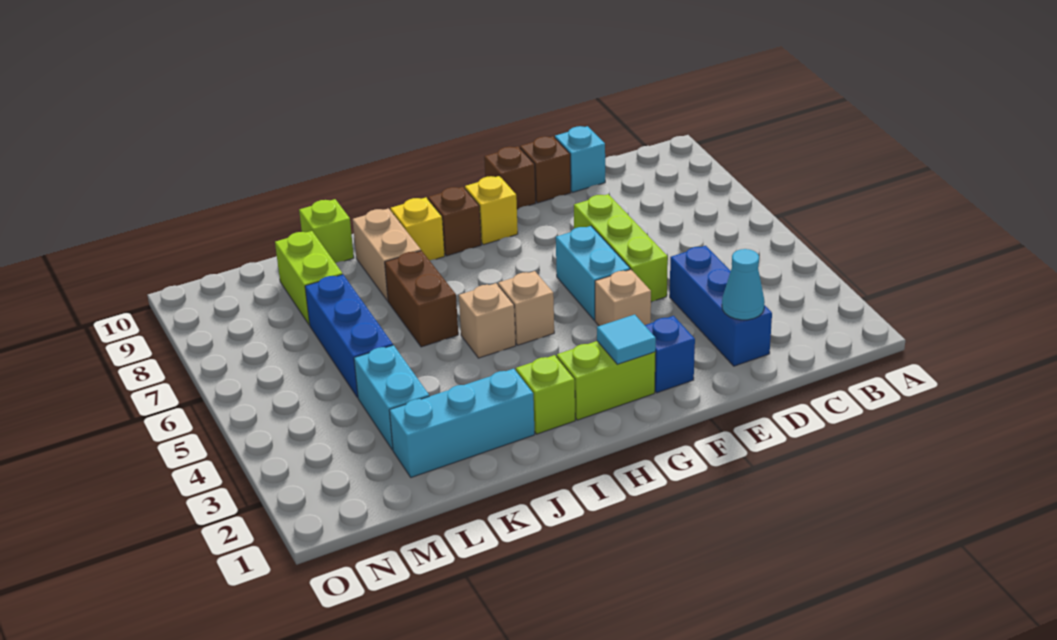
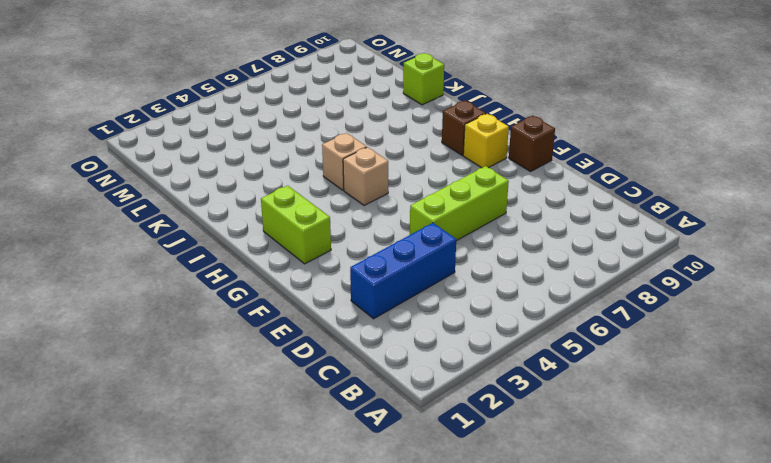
none -> cyan brick D10 level 1
none -> brown brick E10 level 1
none -> blue brick F2 level 1

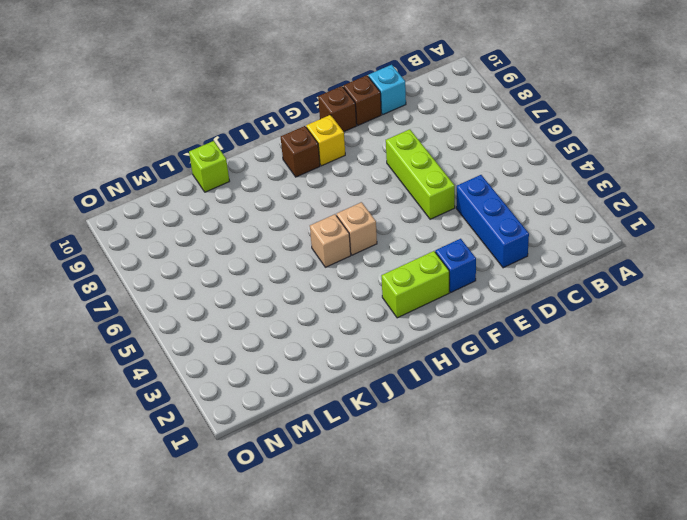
none -> tan brick F4 level 1
none -> cyan brick F5:F6 level 1
none -> lime brick I2 level 1

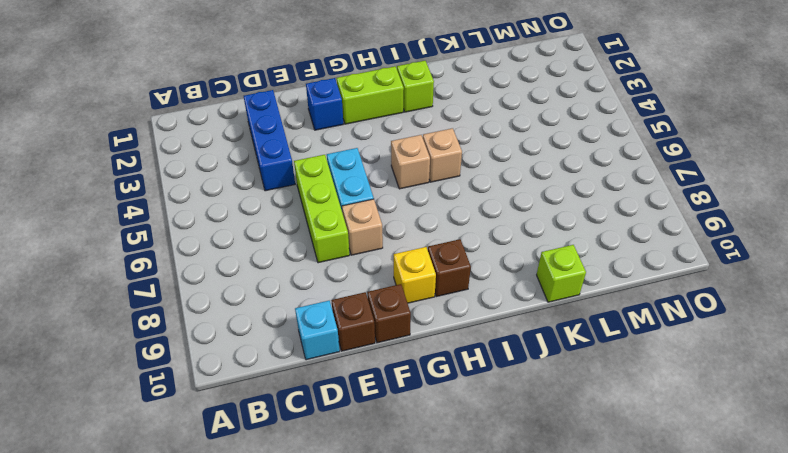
tan brick F7 level 1 -> tan brick F4 level 1
none -> yellow brick I9 level 1
none -> cyan brick J2:L2 level 1
none -> brown brick J6:J7 level 1

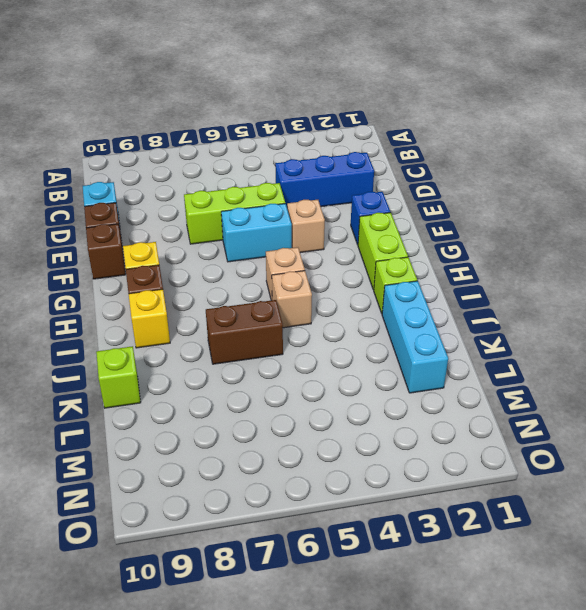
none -> tan brick J8:J9 level 1
none -> cyan brick L3:L4 level 1
none -> blue brick L5:L7 level 1

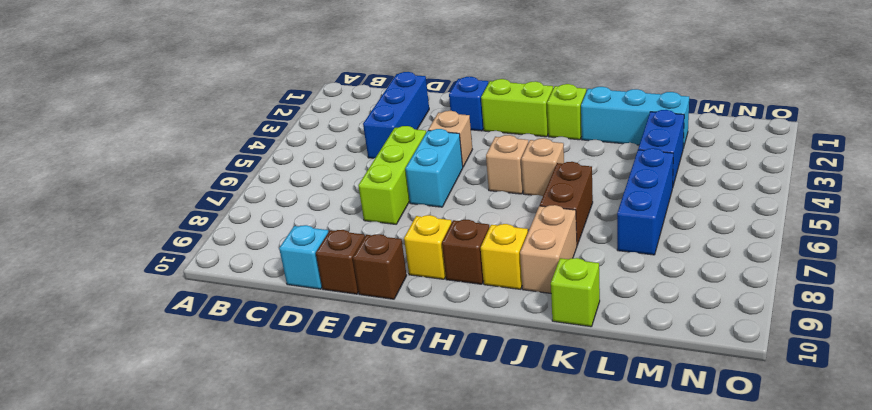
blue brick L3:L4 level 1 -> cyan brick L3:L4 level 1
none -> lime brick L8:L9 level 1
none -> cyan cone D2 level 2
none -> cyan tile G2 level 2

